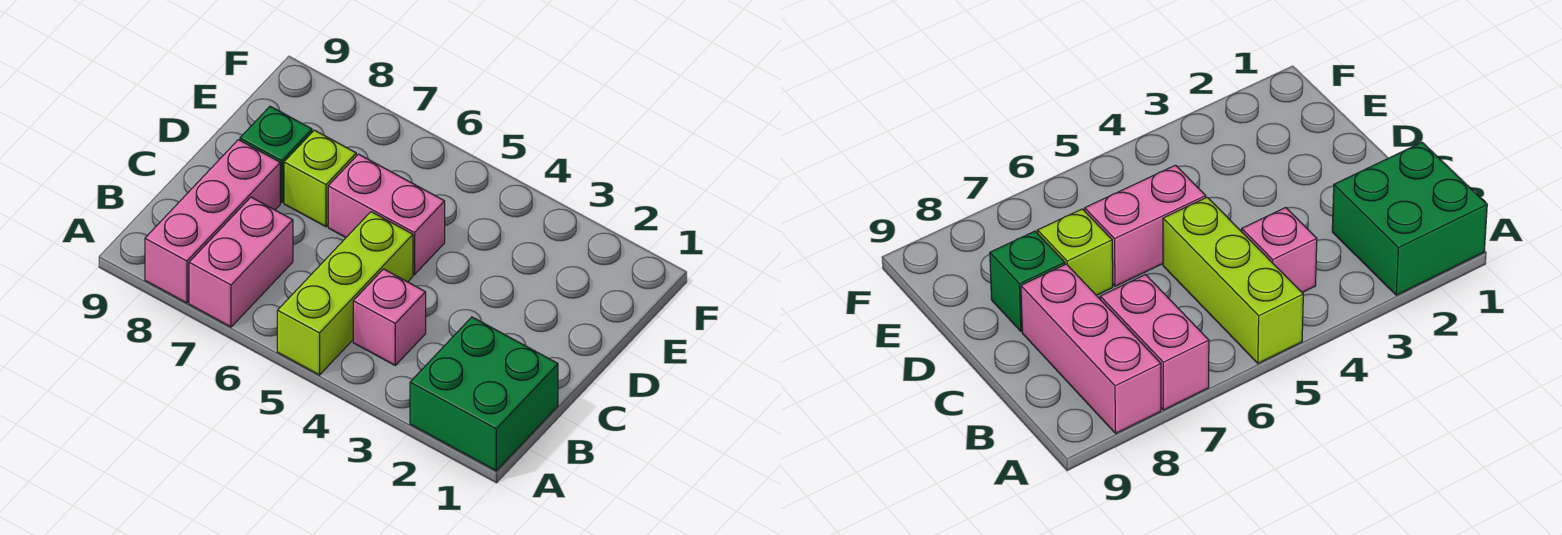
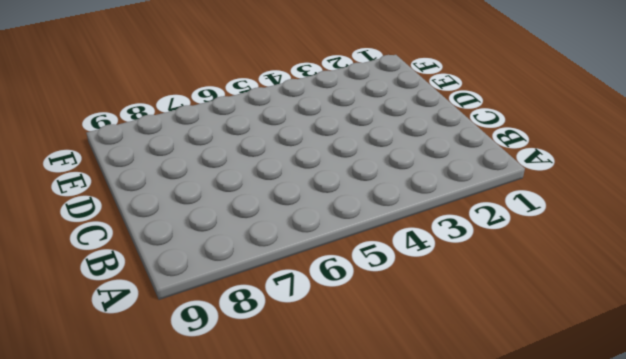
none -> green brick A1:B2 level 1
none -> lime brick A5:C5 level 1

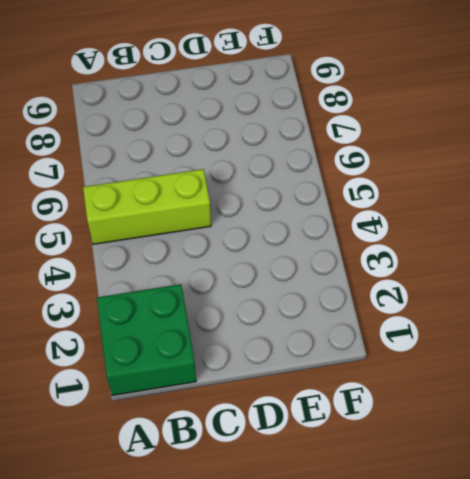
none -> pink brick A7:B7 level 1
none -> pink brick A8:C8 level 1

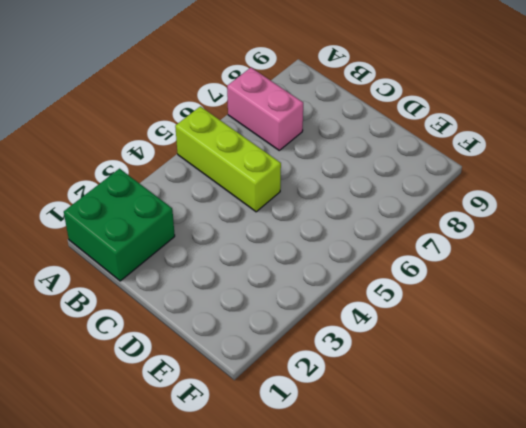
none -> pink brick A8:C8 level 1
none -> pink brick B4 level 1

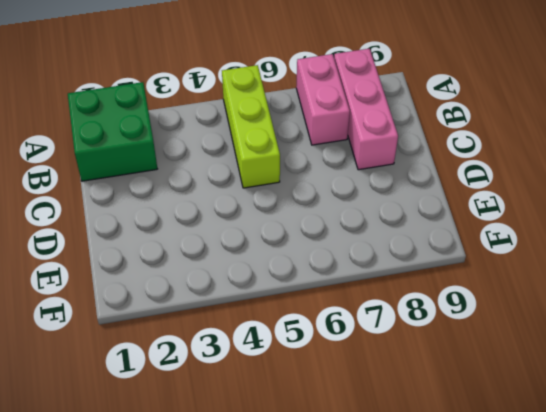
none -> pink brick B4 level 1
none -> pink brick D5:D6 level 1

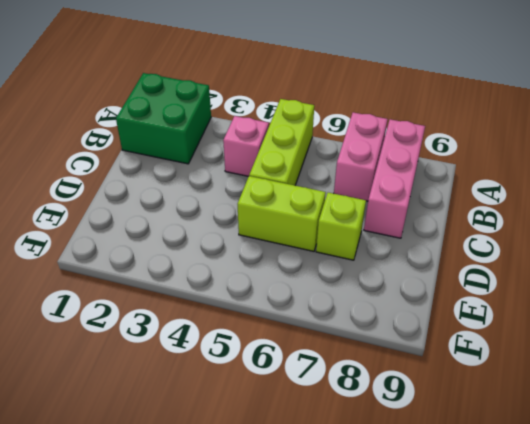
lime brick D5:D6 level 1 -> pink brick D5:D6 level 1
none -> green brick D8 level 1

